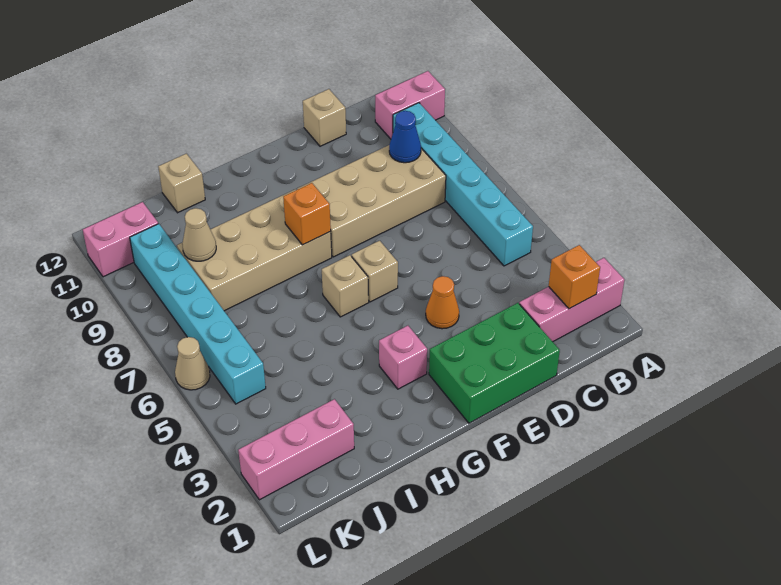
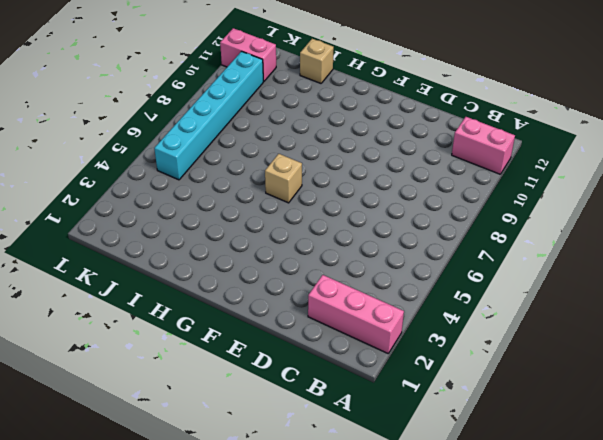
none -> cyan brick B5:B10 level 1
none -> tan brick C8:F9 level 1
none -> green brick D1:F2 level 1

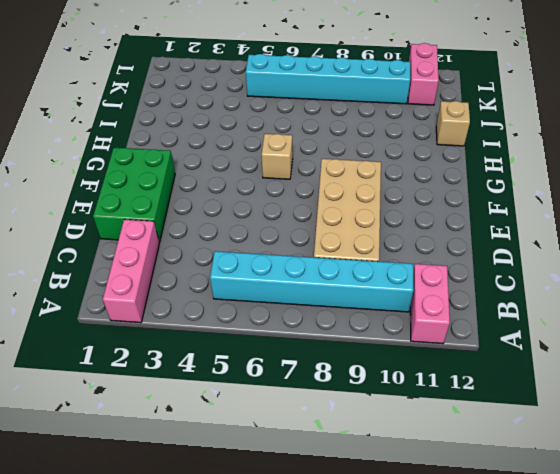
none -> tan brick D12 level 1
none -> orange cone E4 level 1
none -> tan brick F6 level 1

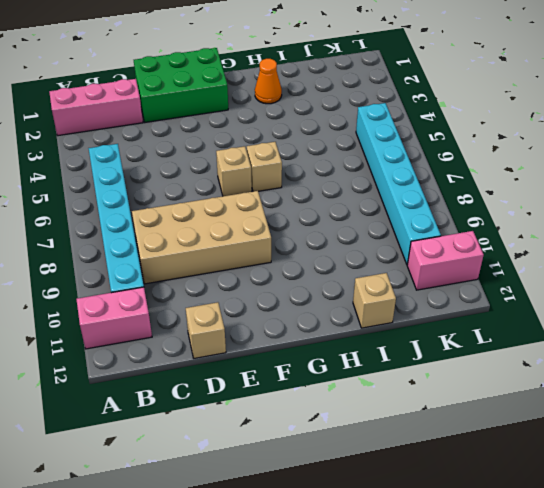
orange cone H2 level 1 -> orange cone E4 level 1
none -> pink brick G3 level 1
none -> tan brick G8:J9 level 1
none -> pink brick J2:L2 level 1

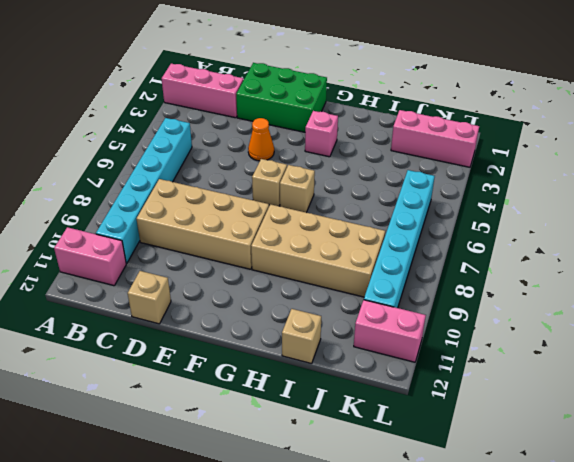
none -> tan cone L6 level 1
none -> orange brick B2 level 2
none -> blue cone C9 level 2

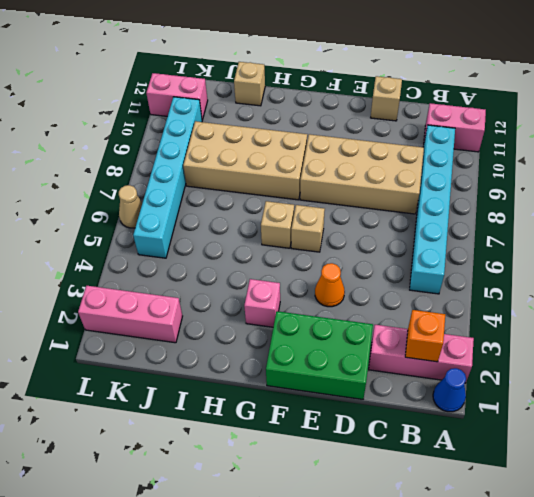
blue cone A1 level 1 -> blue cone C9 level 2
none -> orange brick G8 level 2
none -> tan cone J9 level 2

